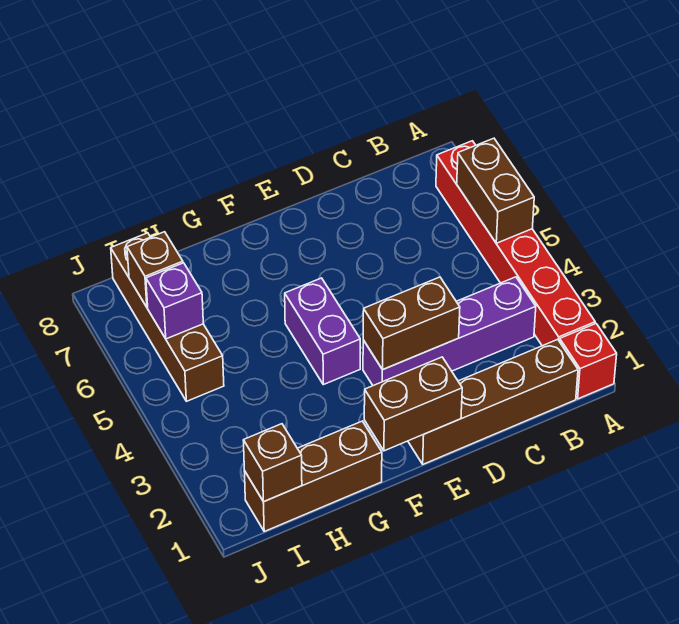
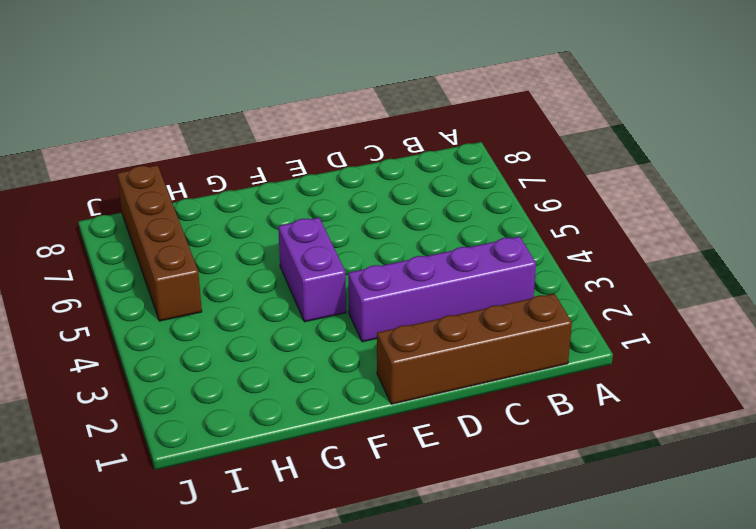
none -> red brick A1 level 1
none -> red brick A2:A7 level 1
none -> brown brick G1:I1 level 1

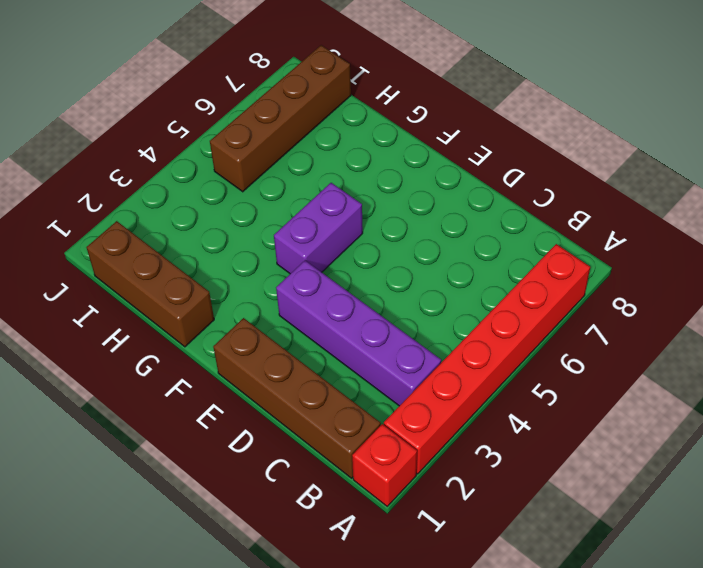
none -> brown brick A5:A6 level 2
none -> brown brick D3:E3 level 2
none -> brown brick E1:F1 level 2

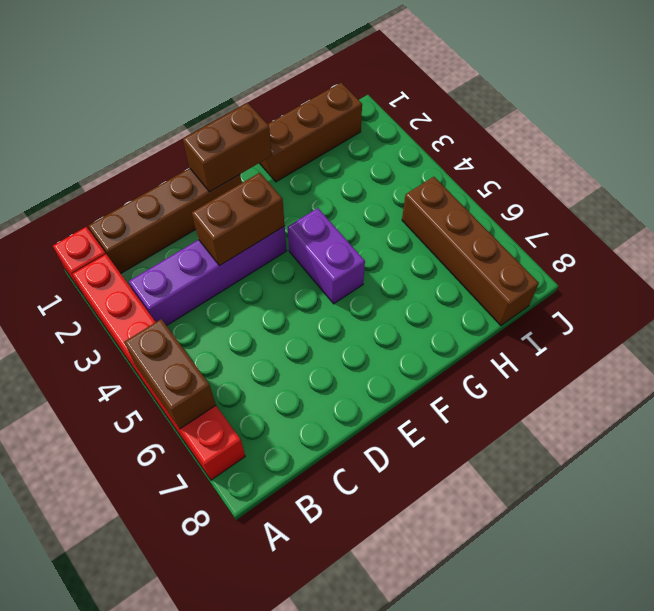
none -> brown brick I1 level 2
none -> purple brick I6 level 2
none -> brown brick I7 level 2

